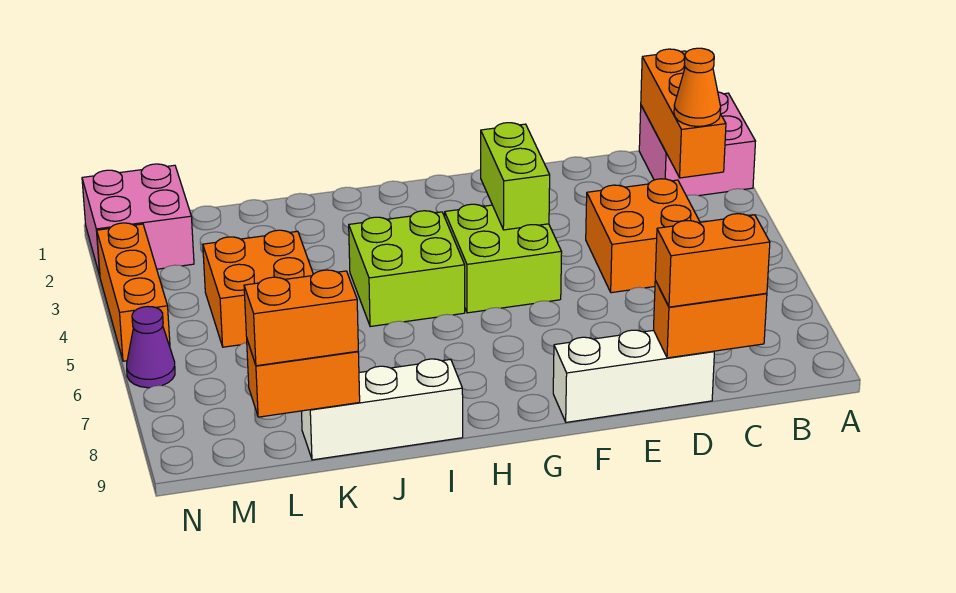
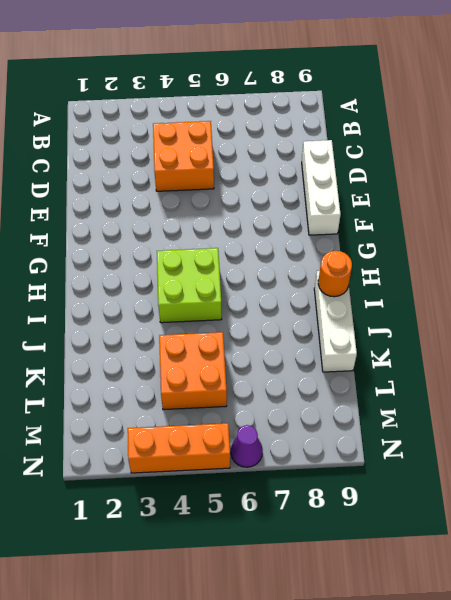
orange round brick I9 level 2 -> none
none -> pink brick A1:B2 level 1
none -> lime brick F4:G5 level 1
none -> pink brick M1:N2 level 1

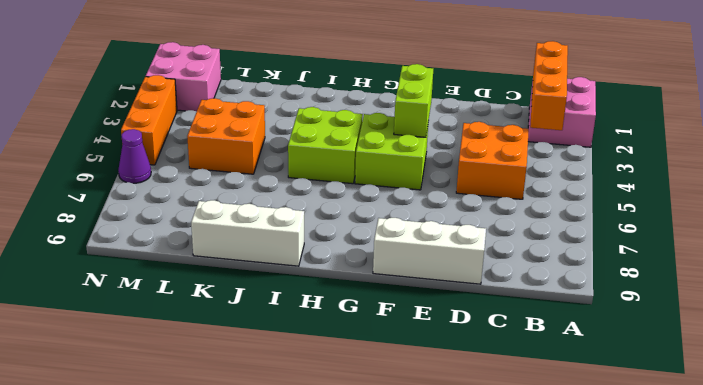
none -> orange brick C9:D9 level 2
none -> orange brick K9:L9 level 2
none -> orange cone B3 level 3

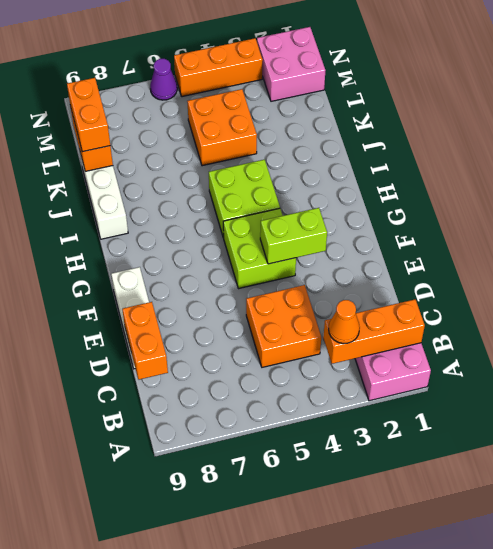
none -> orange brick C9:D9 level 3

